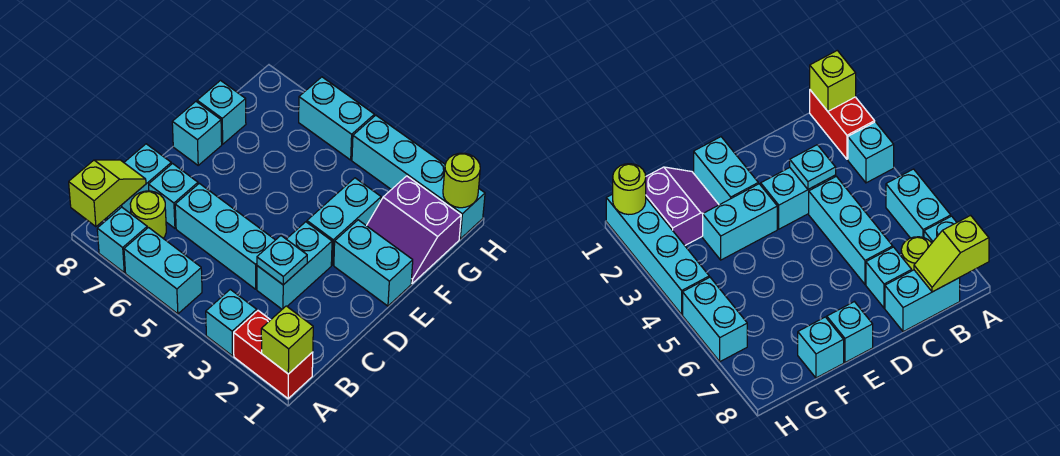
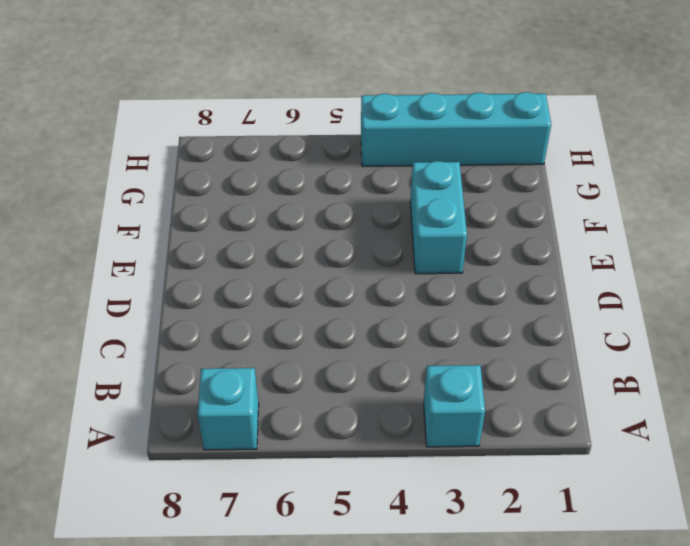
none -> red brick A1:A2 level 1
none -> cyan brick A5:A6 level 1
none -> lime round brick B7 level 1

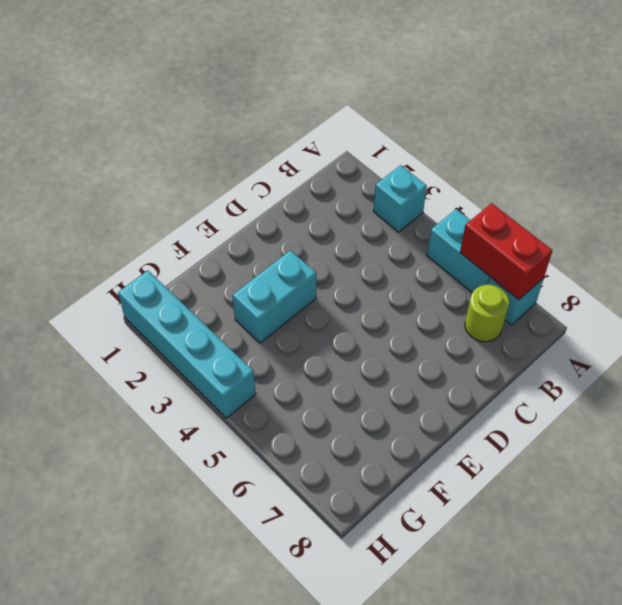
red brick A6:A7 level 2 -> red brick A1:A2 level 1
none -> cyan brick B8:C8 level 1
none -> cyan brick C3:D3 level 1
none -> cyan brick C4:C6 level 1

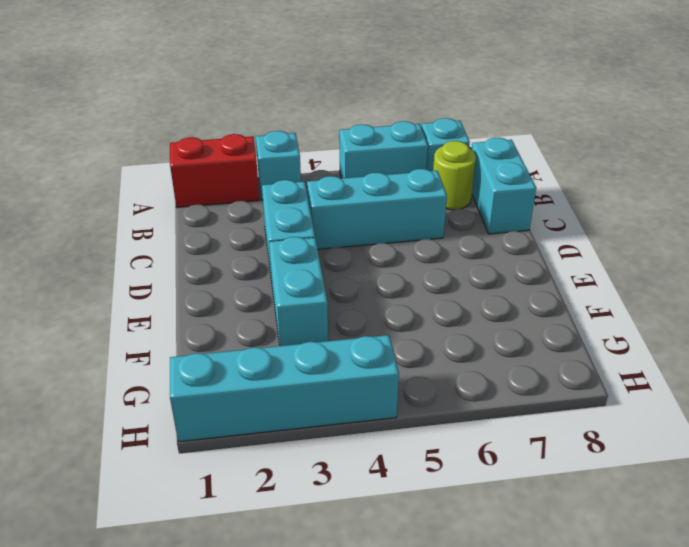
none -> cyan brick C7 level 1
none -> cyan brick E1:E2 level 1
none -> cyan brick E8 level 1

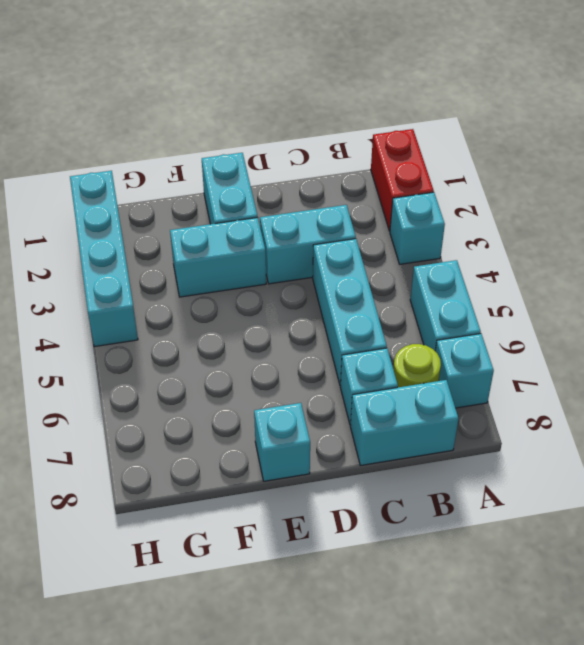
none -> purple slope F1:G2 level 1 top G
none -> cyan brick F8 level 1
none -> cyan brick H5:H6 level 1

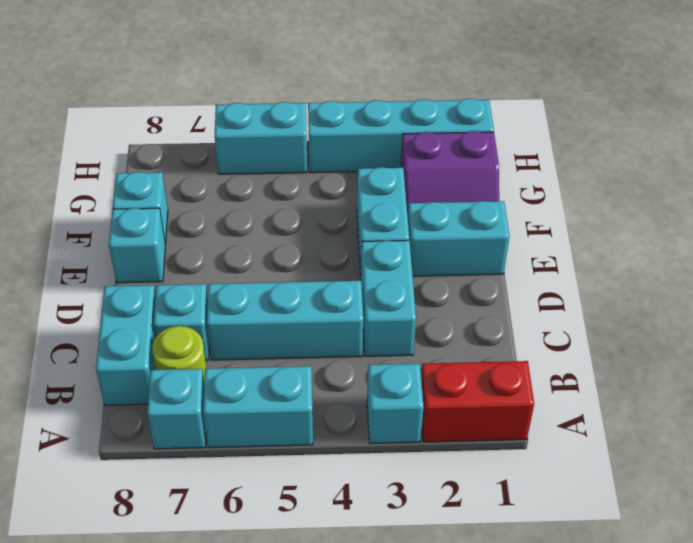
none -> lime brick A1 level 2
none -> lime slope A8:B8 level 2 top A
none -> cyan plate C3 level 2

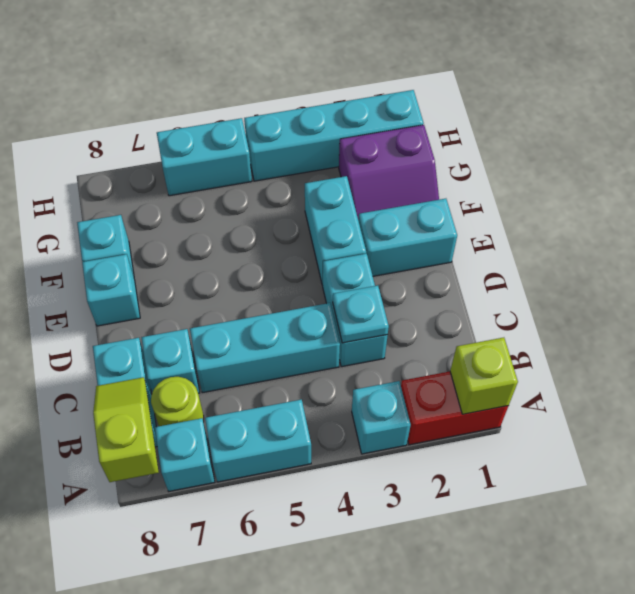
none -> lime round brick H1 level 2

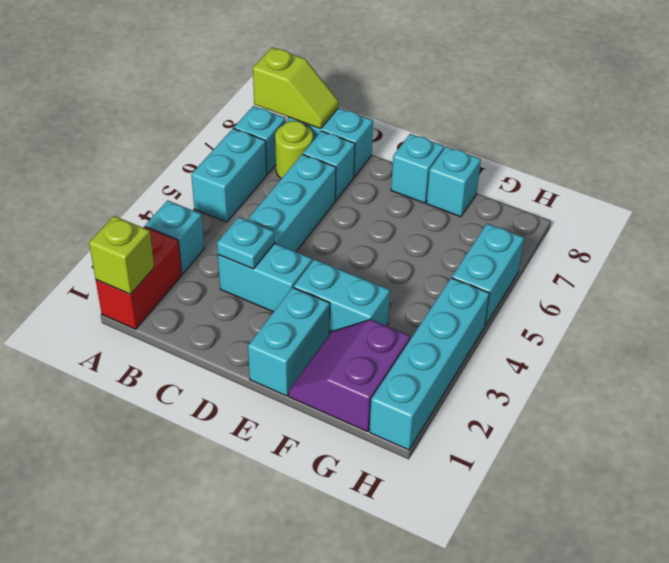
none -> lime round brick H1 level 2

